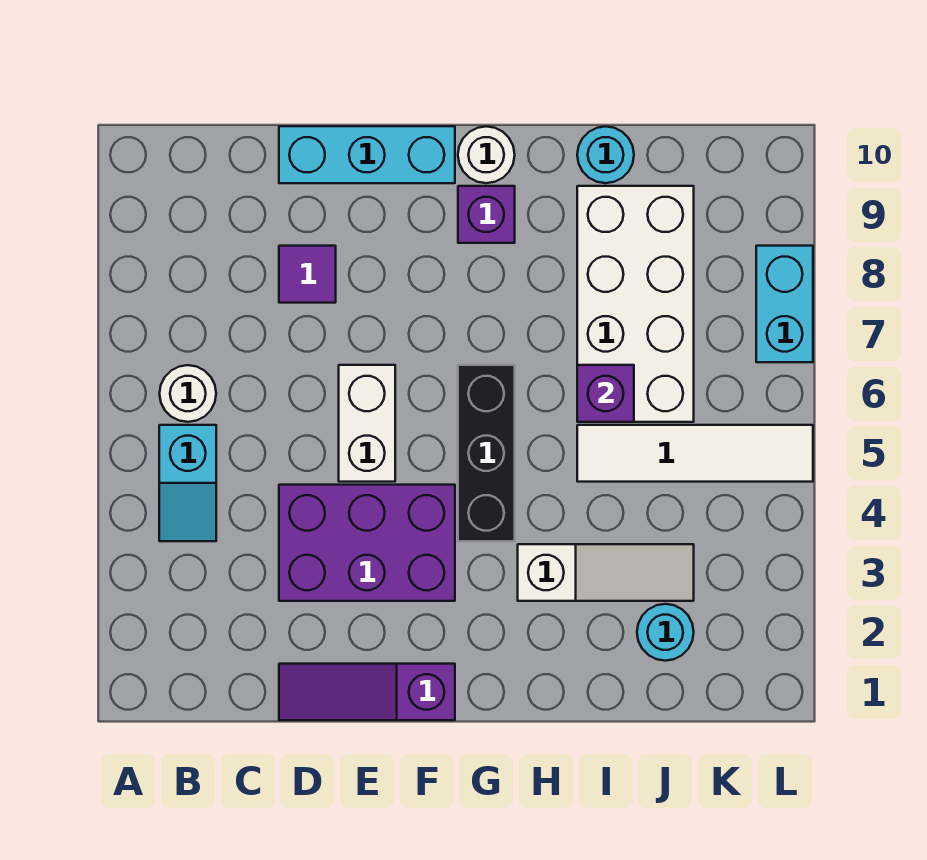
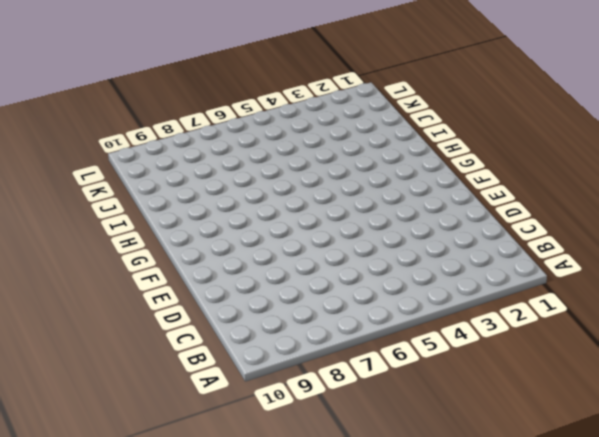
none -> cyan slope B4:B5 level 1 top 5
none -> white round brick B6 level 1
none -> purple slope D1:F1 level 1 top F

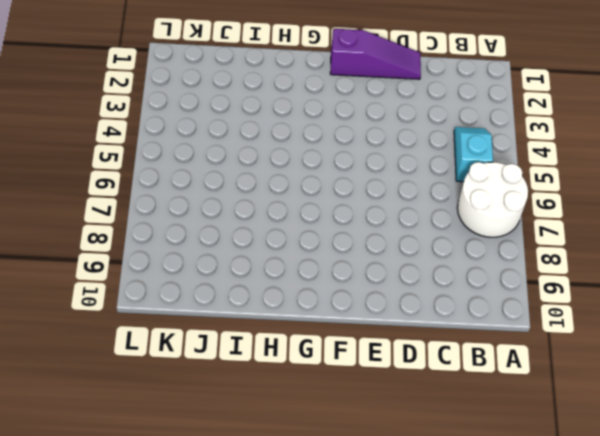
white round brick A6:B7 level 1 -> white round brick B6 level 1
none -> purple brick D3:F4 level 1
none -> purple tile D8 level 1
none -> cyan brick D10:F10 level 1

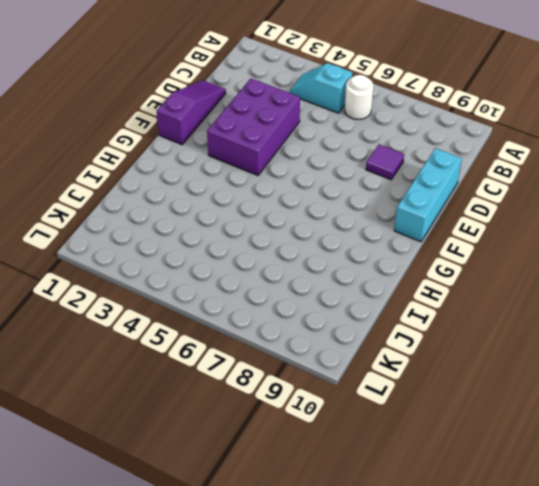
none -> white brick E5:E6 level 1
none -> black brick G4:G6 level 1
none -> purple brick G9 level 1

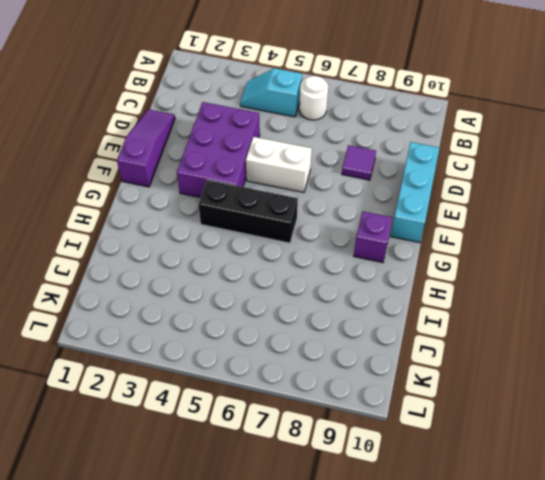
none -> white round brick G10 level 1
none -> white slope H3:J3 level 1 top H
none -> white tile I5:L5 level 1

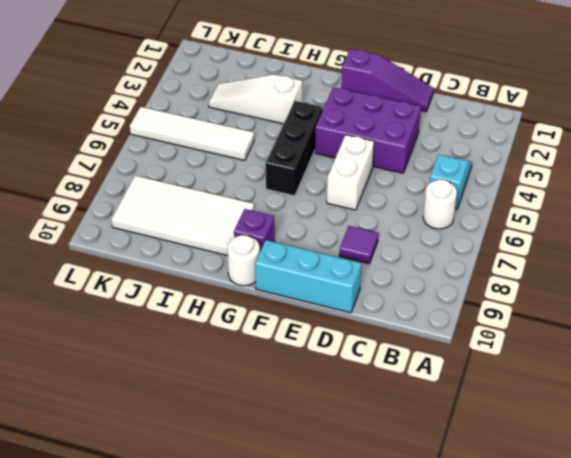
white tile H8:K9 level 1 -> white brick I6:J9 level 1
none -> cyan round brick I10 level 1
none -> cyan round brick J2 level 1
none -> cyan brick L7:L8 level 1

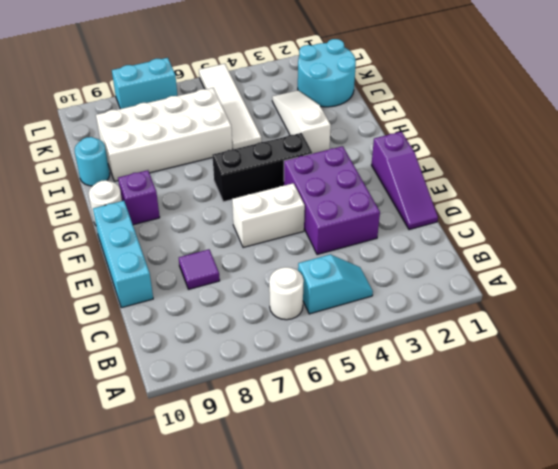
cyan round brick J1:K2 level 1 -> cyan round brick J2 level 1
none -> purple brick I6 level 2

